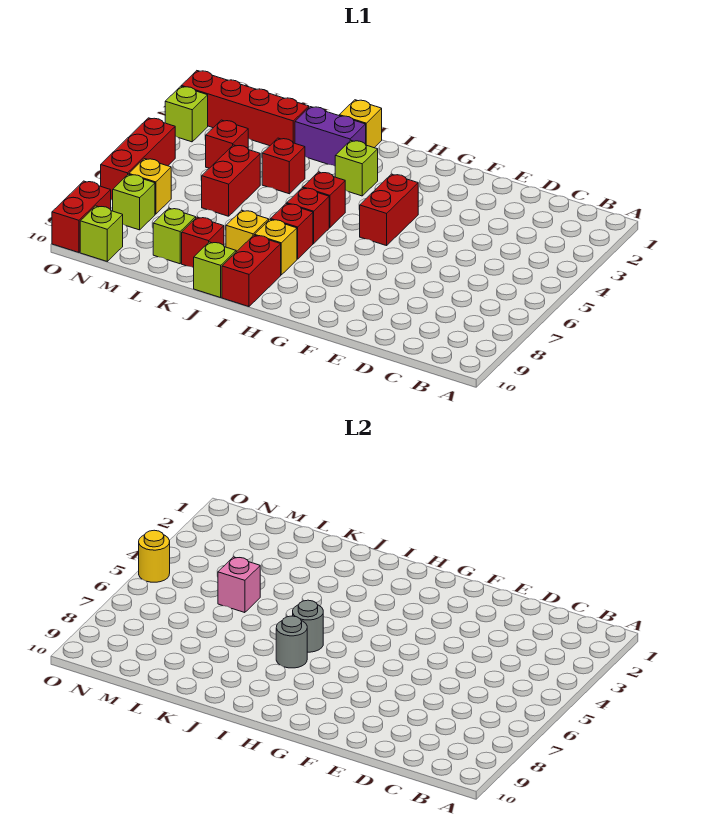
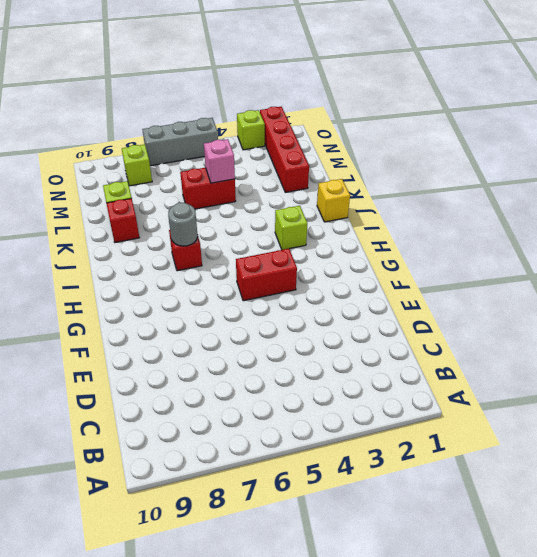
grey brick O5:O7 level 1 -> red brick O5:O7 level 1
none -> red brick I5 level 1
none -> red brick I6 level 1
none -> yellow brick I8 level 1

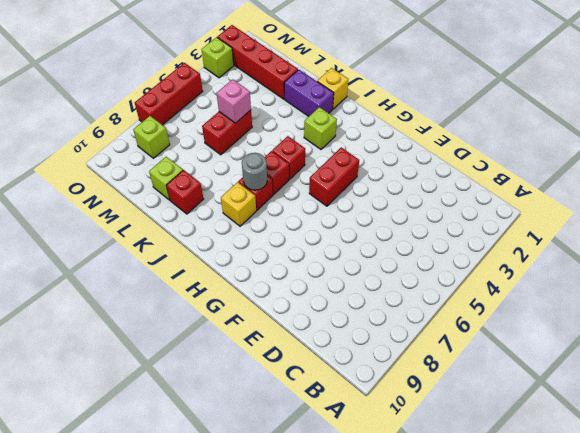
none -> red brick I9:I10 level 1
none -> yellow brick J8 level 1
none -> lime brick J10 level 1

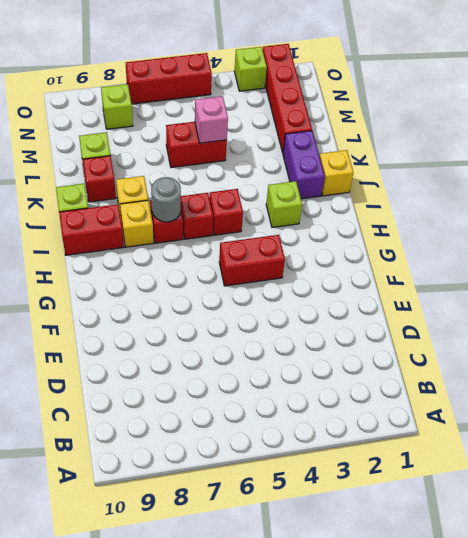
none -> red brick K4 level 1
none -> red brick M4 level 1
none -> yellow brick N7 level 1

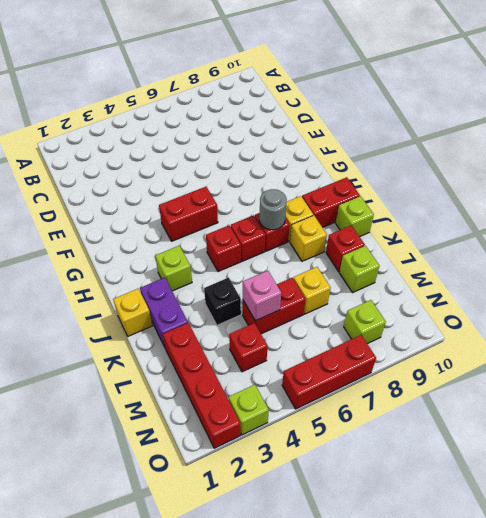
black brick K4 level 1 -> red brick K4 level 1
yellow brick L7 level 1 -> yellow brick N7 level 1
none -> lime brick N10 level 1
none -> red brick O9:O10 level 1
none -> grey round brick I6 level 2

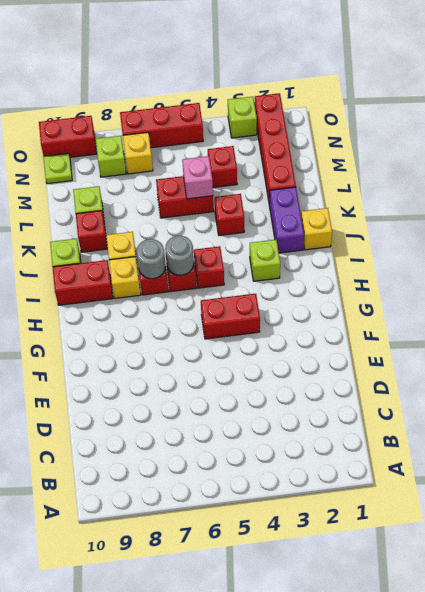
lime plate N10 level 1 -> lime brick N10 level 1
none -> yellow round brick O5 level 2

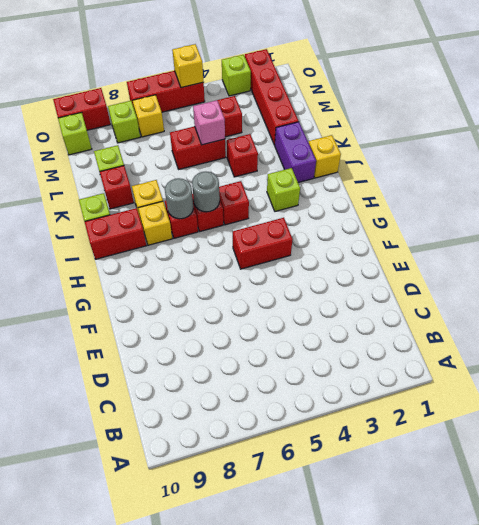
yellow brick O5 level 2 -> yellow round brick O5 level 2

